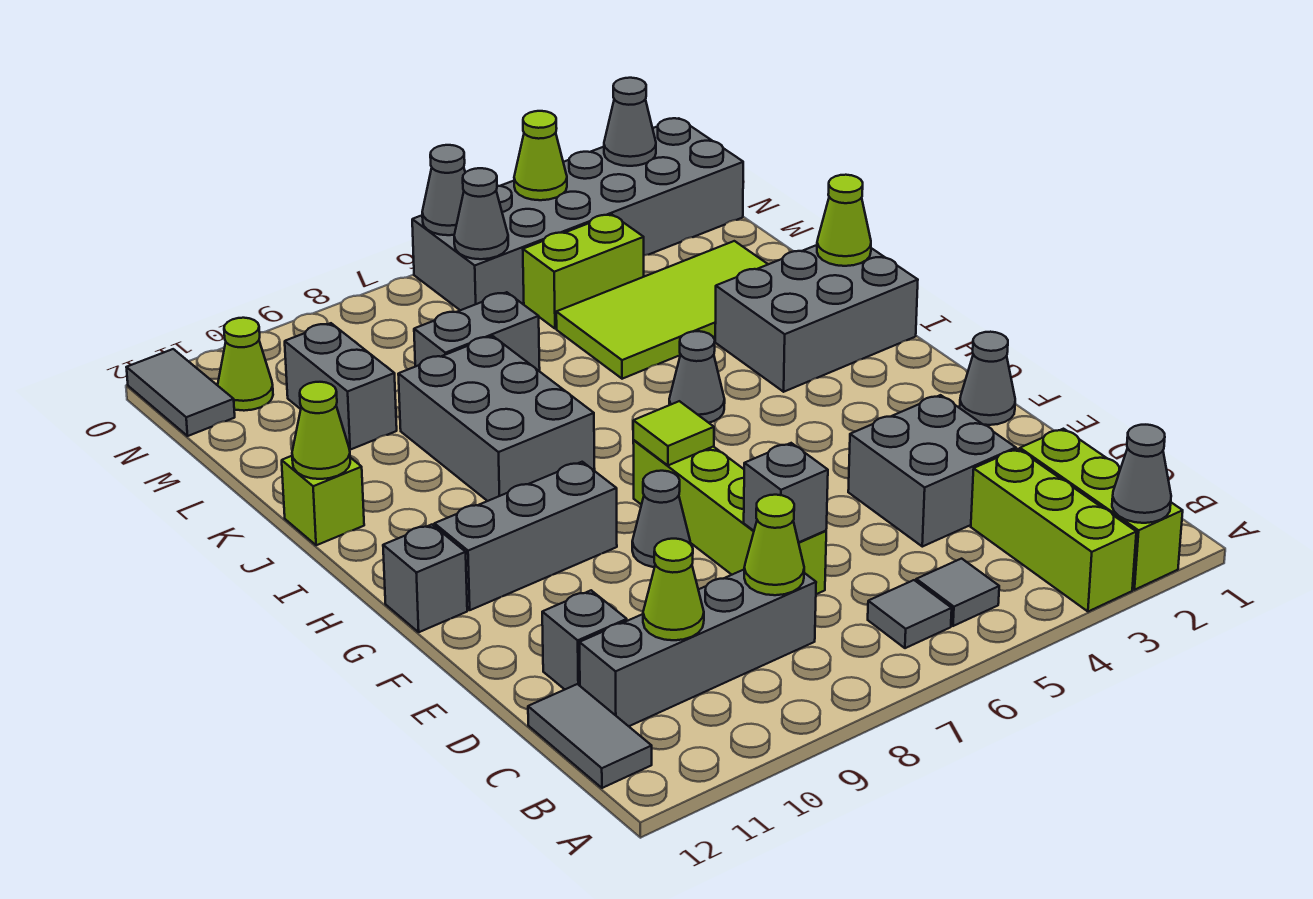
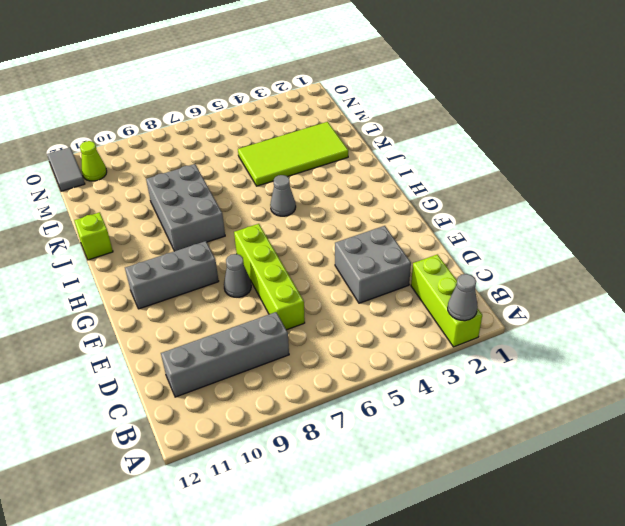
none -> lime brick A3:C3 level 1
none -> grey tile B5 level 1
none -> grey tile B6 level 1
none -> grey tile B12:C12 level 1

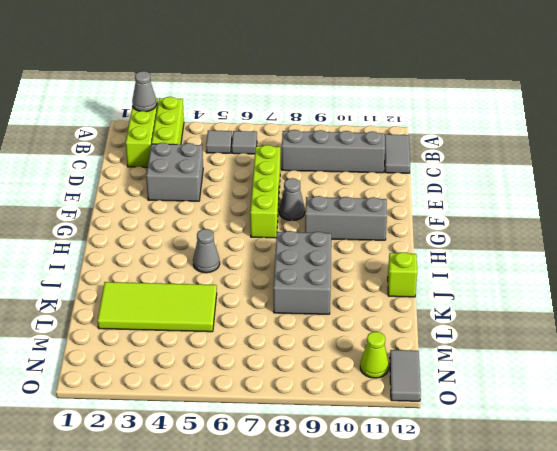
none -> grey brick D11 level 1
none -> grey cone F1 level 1
none -> grey brick G12 level 1
none -> grey brick I1:J3 level 1

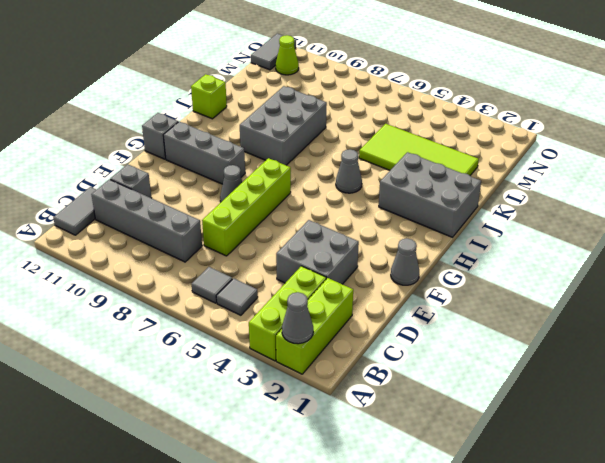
none -> grey brick L7:L8 level 1
none -> grey brick L10:M10 level 1
none -> lime brick M4:M5 level 1
none -> grey brick N1:O6 level 1

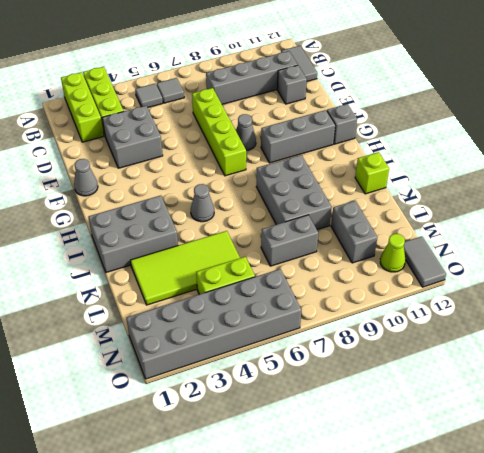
none -> grey cone A2 level 2
none -> lime cone C8 level 2
none -> lime cone C10 level 2
none -> grey brick D7 level 2

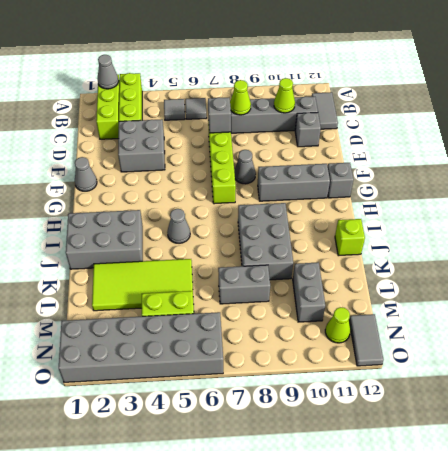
none -> lime tile G7 level 2
none -> lime cone J1 level 2
none -> lime cone J12 level 2
none -> grey cone N6 level 2

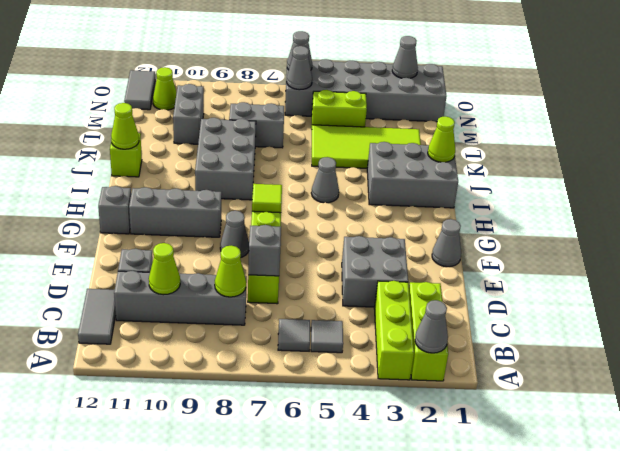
none -> lime cone O4 level 2

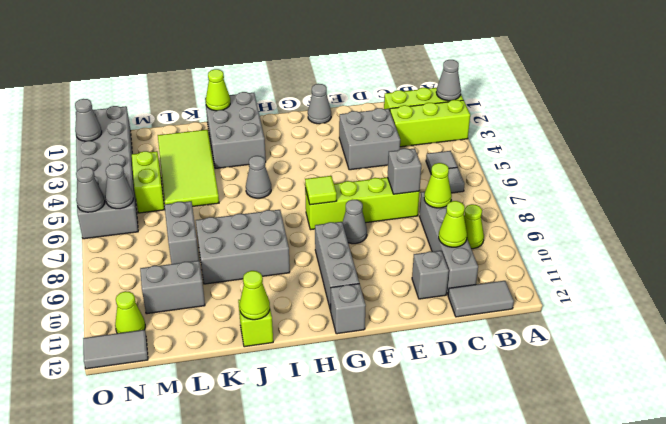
lime cone B9 level 1 -> lime cone O4 level 2

